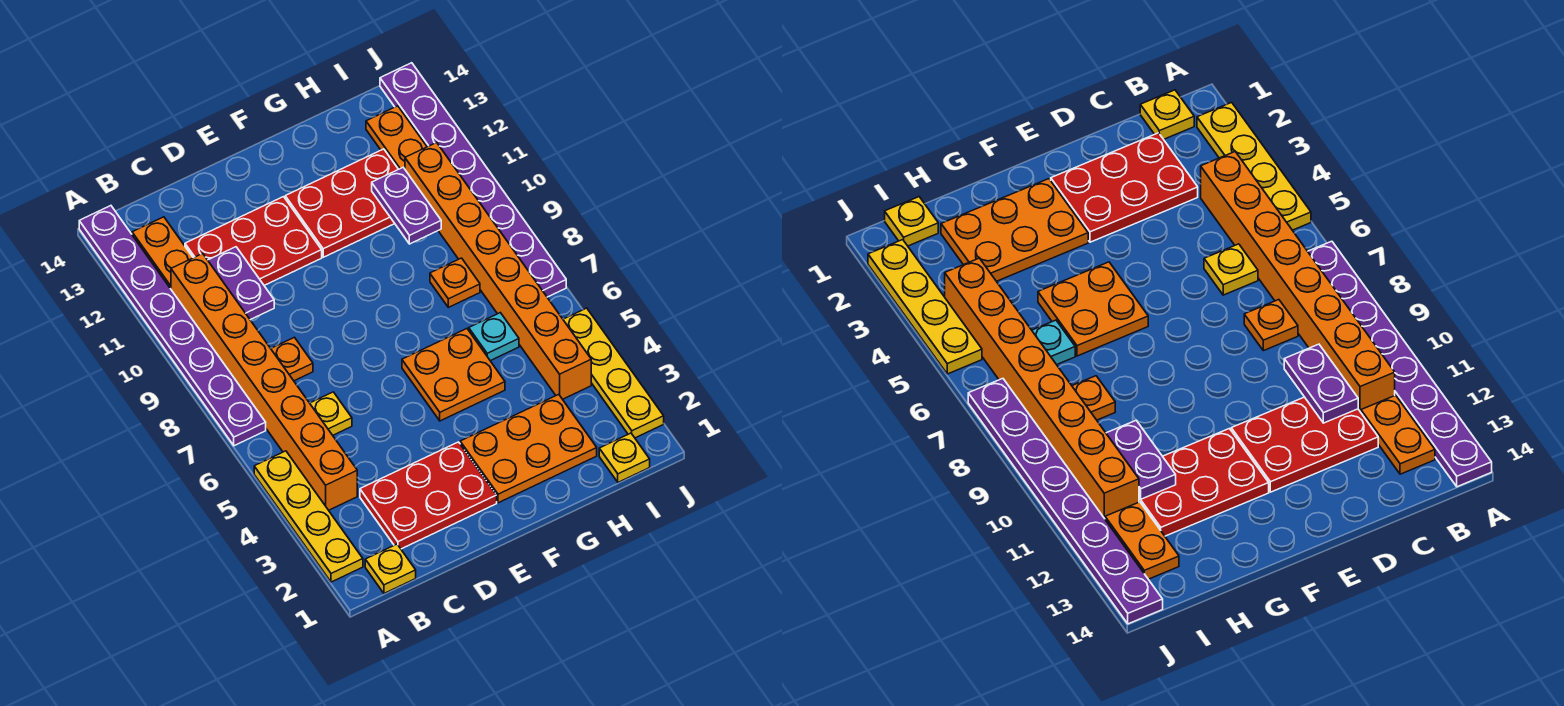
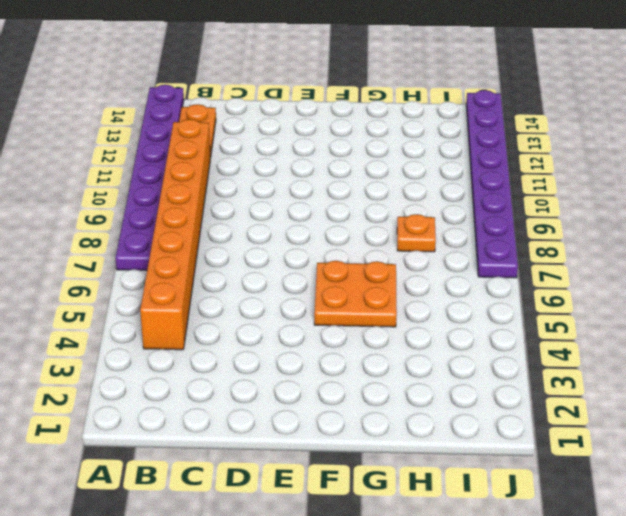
none -> yellow plate A2:A5 level 1
none -> yellow plate B1 level 1
none -> red plate C2:E3 level 1

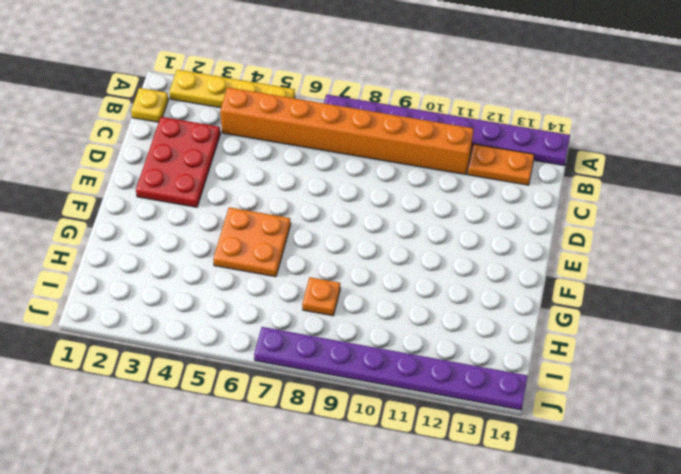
none -> yellow plate C6 level 1
none -> orange plate C8 level 1
none -> red plate C11:E12 level 1

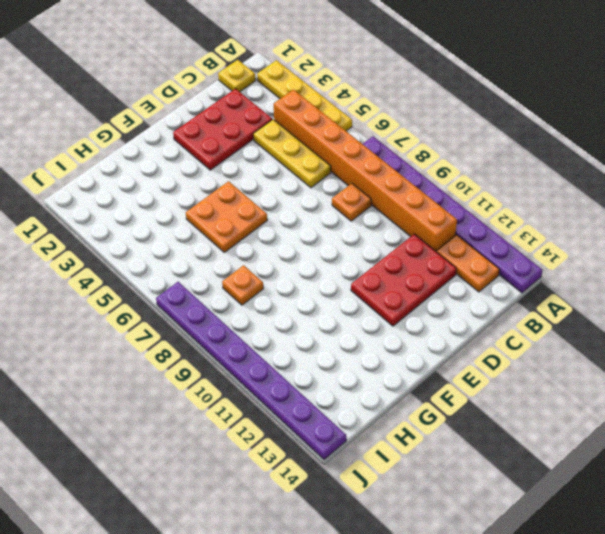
yellow plate C4:C6 level 1 -> yellow plate C6 level 1
none -> orange plate F2:H3 level 1
none -> red plate F11:H12 level 1
none -> cyan plate H6 level 1

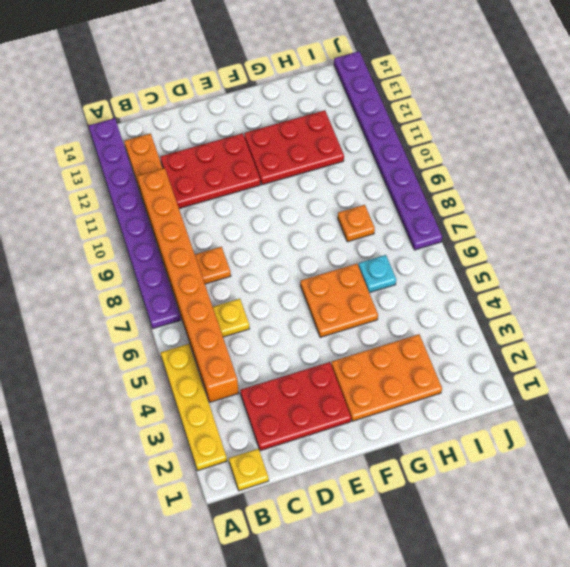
none -> yellow plate I1 level 1
none -> orange brick I4:I11 level 1
none -> orange plate I12:I13 level 1

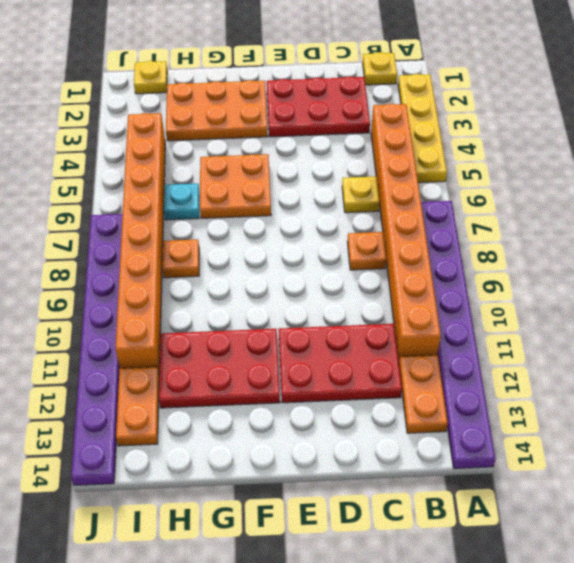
none -> yellow plate J2:J5 level 1
none -> purple plate C10:C11 level 2
none -> purple plate H10:H11 level 2

